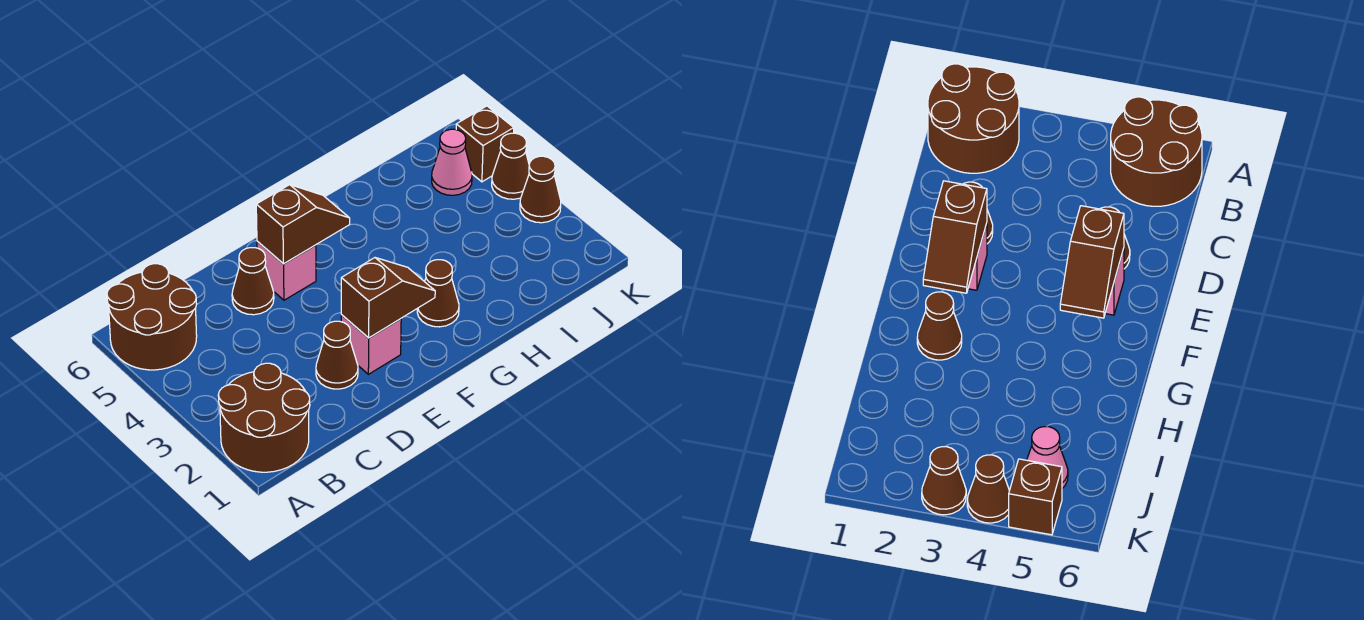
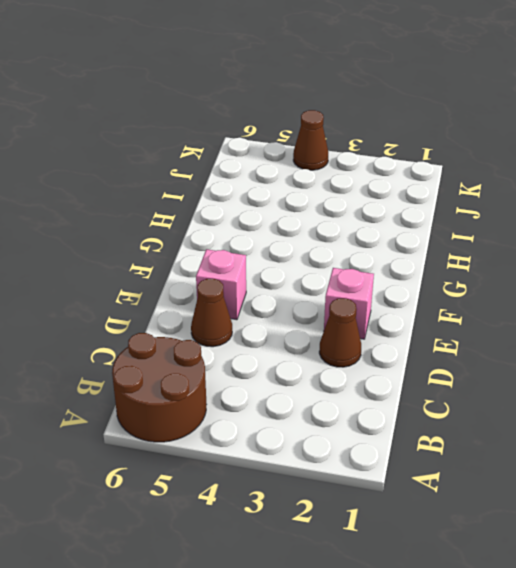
none -> brown round brick A1:B2 level 1
none -> brown cone G2 level 1
none -> pink cone J5 level 1

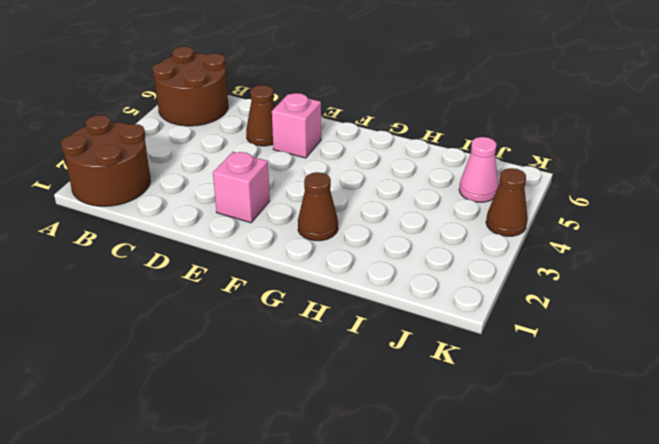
none -> brown cone D2 level 1
none -> brown cone K3 level 1
none -> brown brick K5 level 1

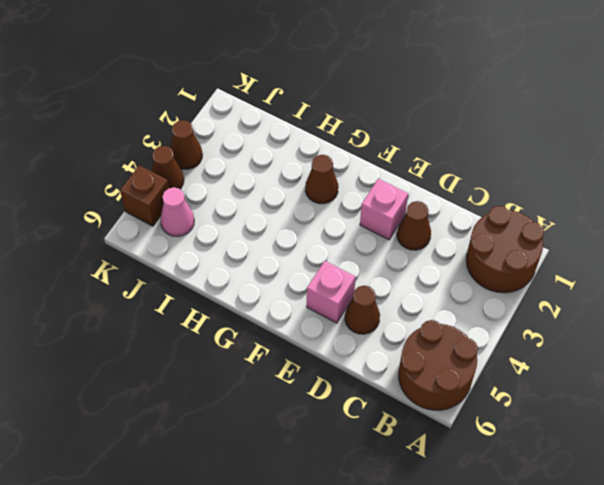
none -> brown slope E2:F2 level 2 top E
none -> brown slope E5:F5 level 2 top E

